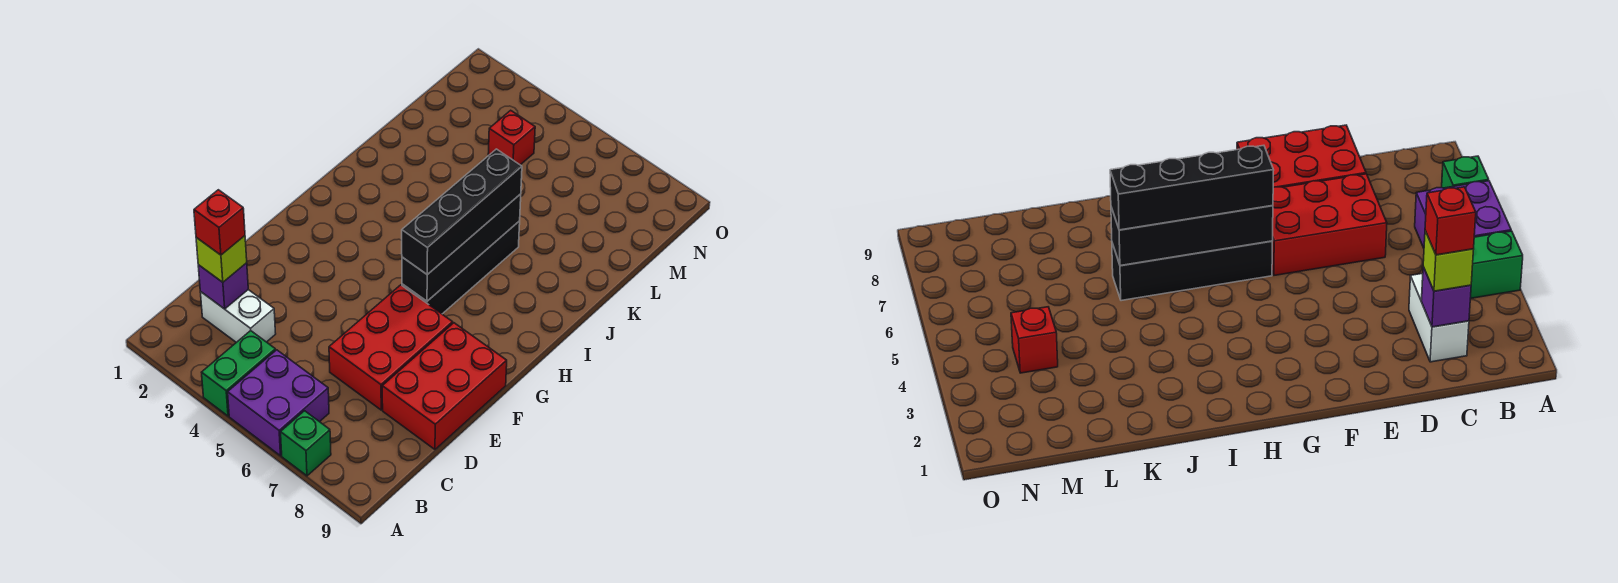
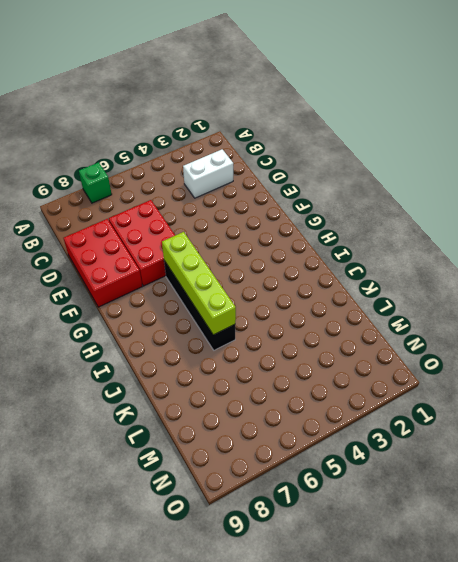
lime brick G6:J6 level 2 -> black brick G6:J6 level 2
none -> green brick A4:B4 level 1
none -> purple brick A5:B6 level 1
none -> red brick M4 level 1

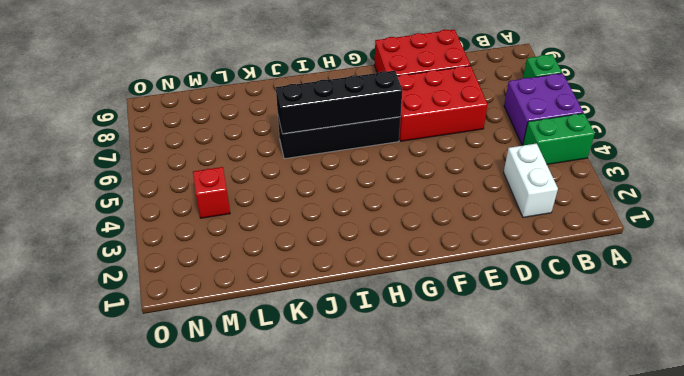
none -> purple brick C2 level 2
none -> lime brick C2 level 3
none -> black brick G6:J6 level 3

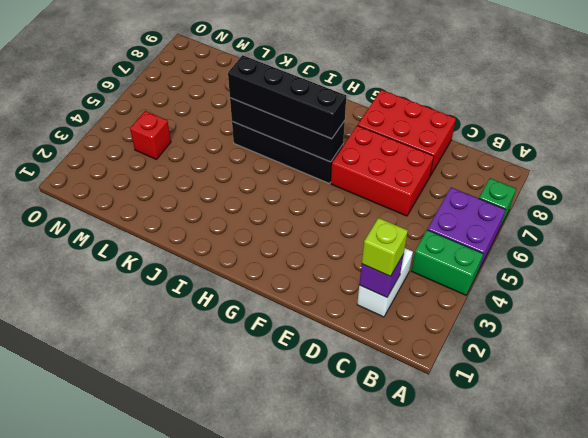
none -> red brick C2 level 4

